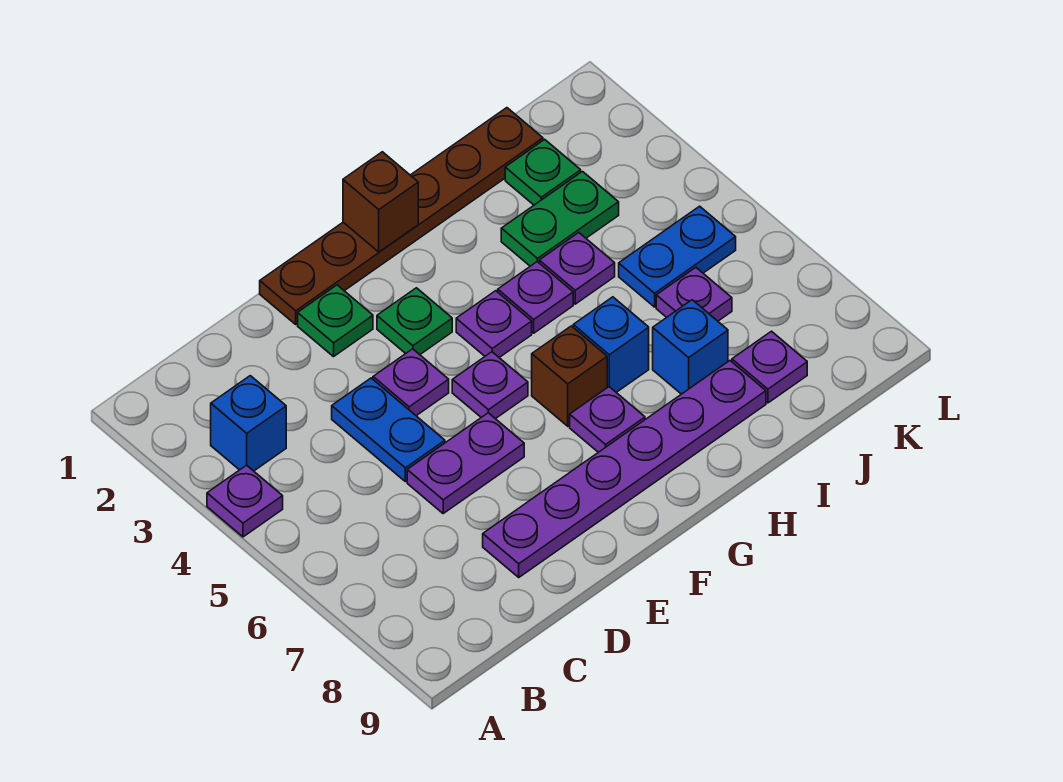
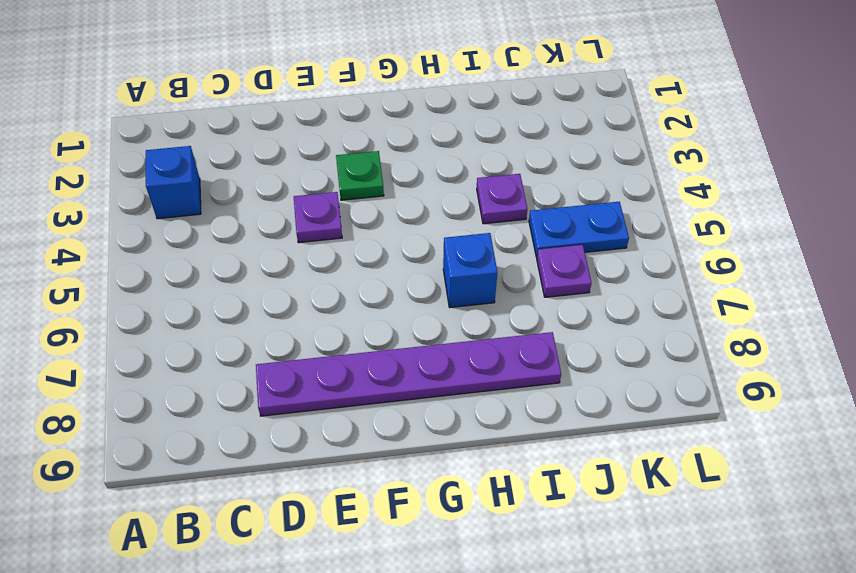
none -> purple plate A4 level 1
none -> blue plate D4:D5 level 1
none -> purple plate D6:E6 level 1

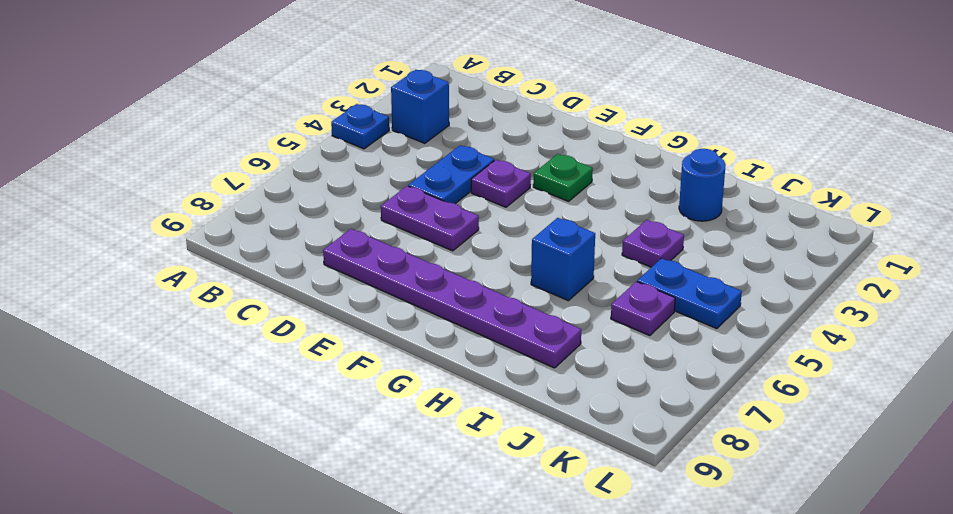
blue plate A4 level 1 -> purple plate A4 level 1
blue round brick I2 level 1 -> none
none -> brown plate E1:J1 level 1
none -> green plate E2 level 1
none -> purple plate F5 level 1

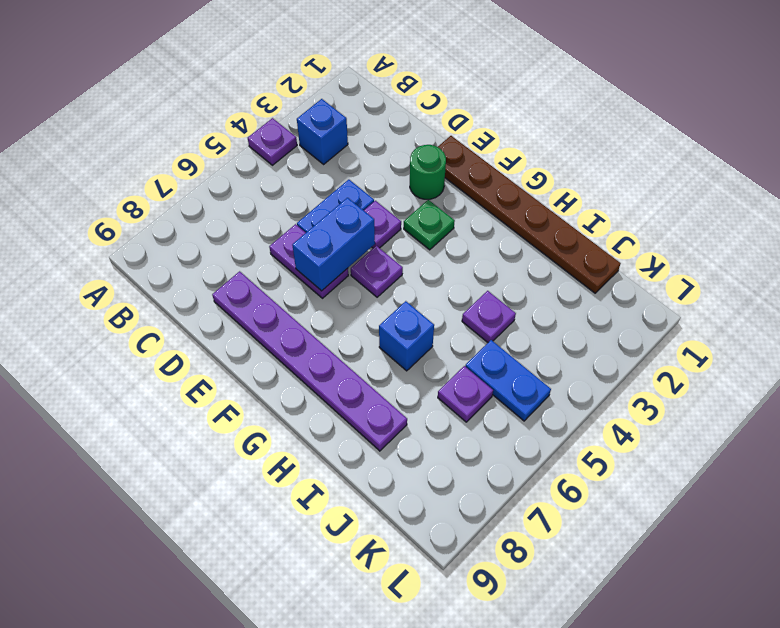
green round brick E2 level 1 -> green plate E2 level 1
blue brick E5:E6 level 2 -> none
none -> purple plate G4 level 1
none -> brown brick G6 level 1
none -> purple plate G7 level 1

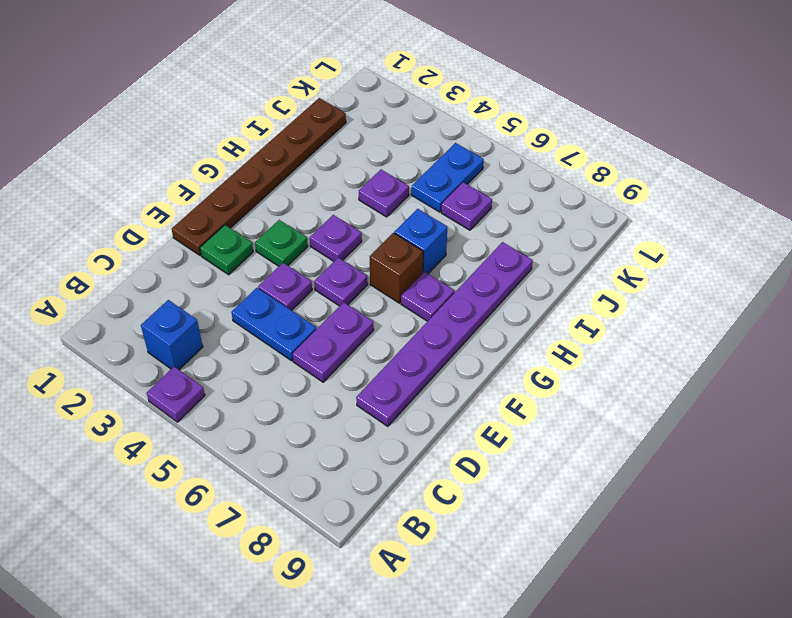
none -> purple plate H4 level 1
none -> green plate I3:J3 level 1
none -> blue brick I7 level 1

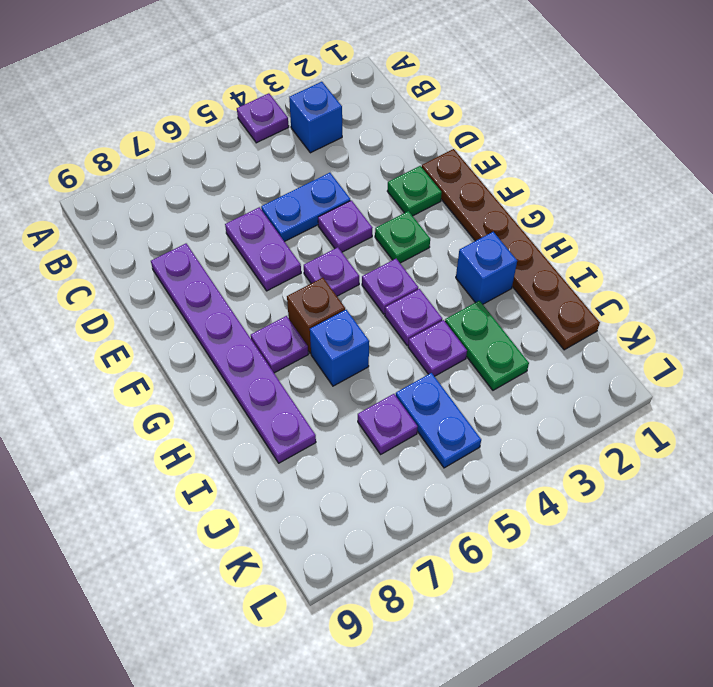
blue brick H2 level 1 -> blue brick I7 level 1
none -> green plate J2 level 1
none -> purple plate J8 level 1
none -> brown brick G1 level 2

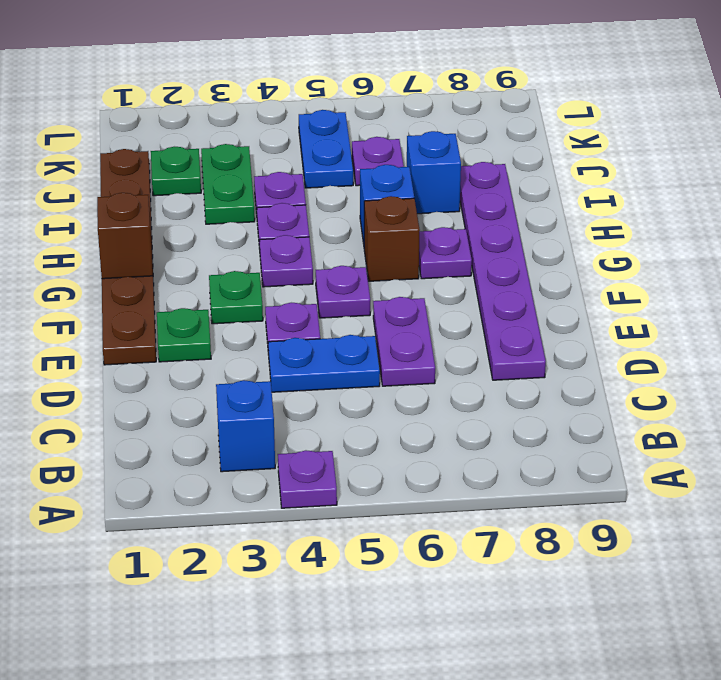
none -> purple plate J8 level 1

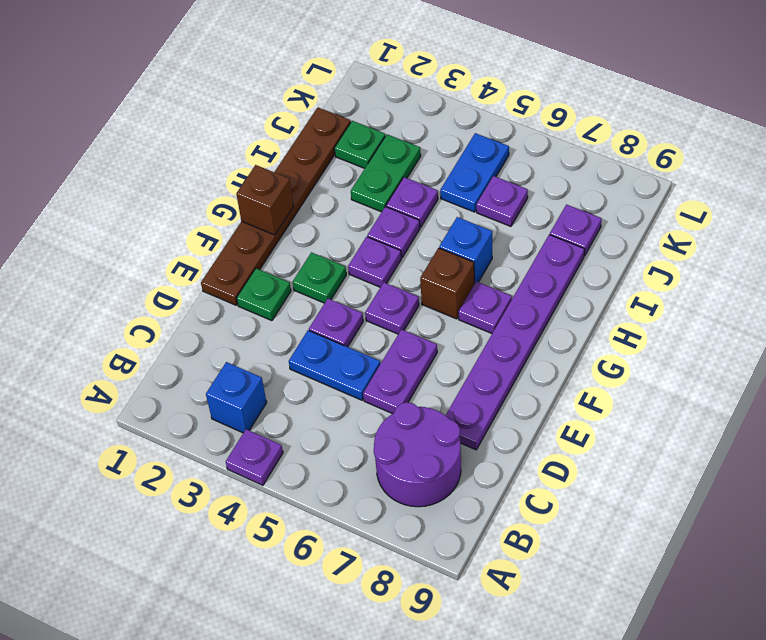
purple round brick B7:C8 level 1 -> none
none -> blue brick I7 level 1

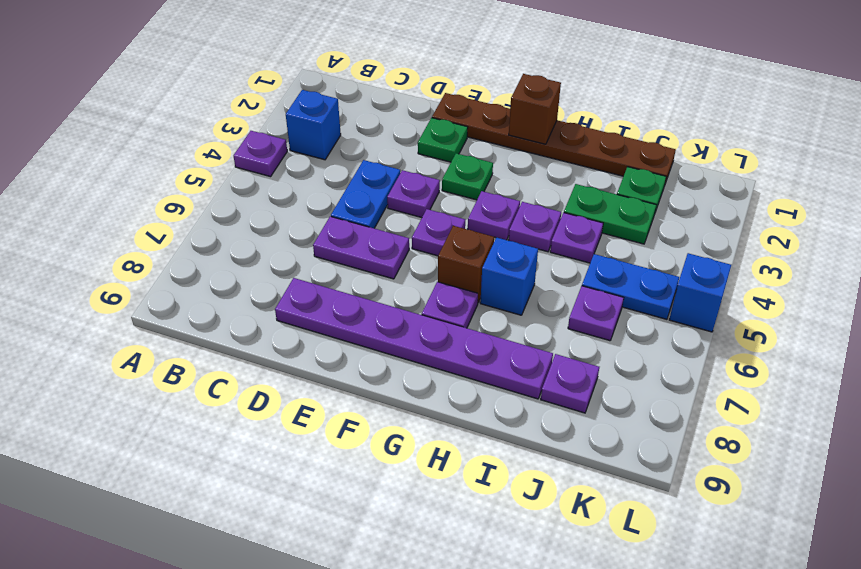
blue brick L5 level 1 -> blue brick I7 level 1

